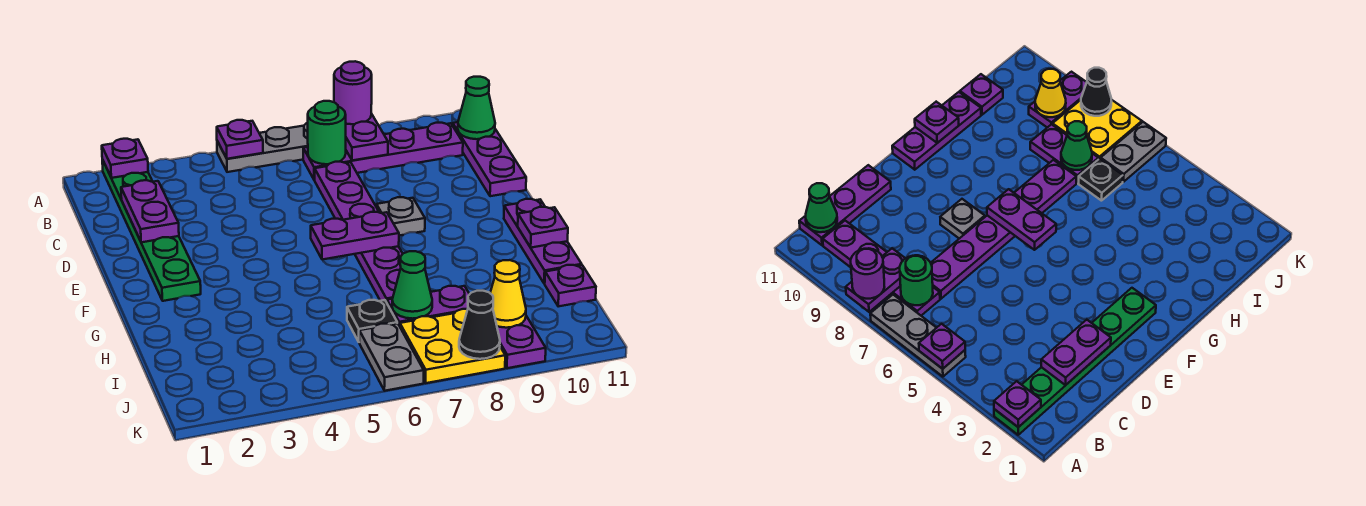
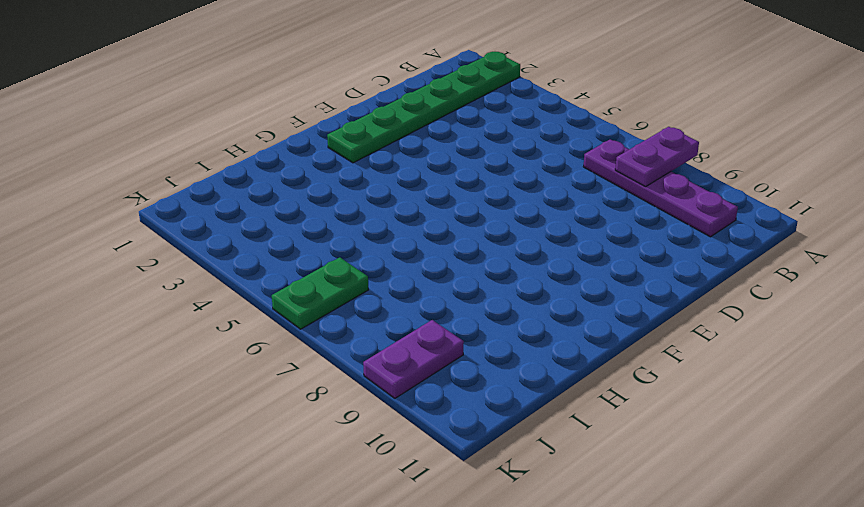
green plate J6:K6 level 1 -> grey plate J6:K6 level 1
none -> grey plate A5:A7 level 1
none -> purple plate B11:D11 level 1
none -> purple plate C7:H7 level 1

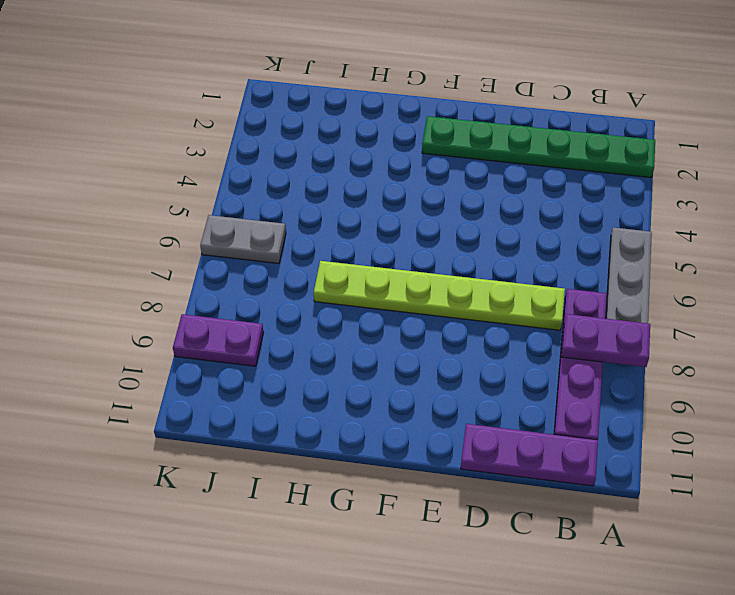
lime plate C7:H7 level 1 -> purple plate C7:H7 level 1
none -> grey plate E8 level 1
none -> purple plate F11:H11 level 1
none -> black plate I6 level 1

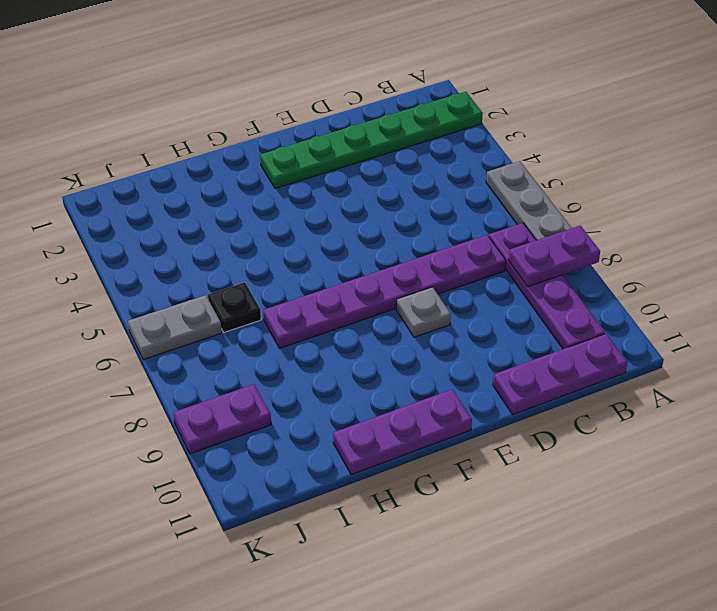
none -> purple plate I7:I8 level 1
none -> purple plate I11 level 1
none -> yellow plate J7:K8 level 1

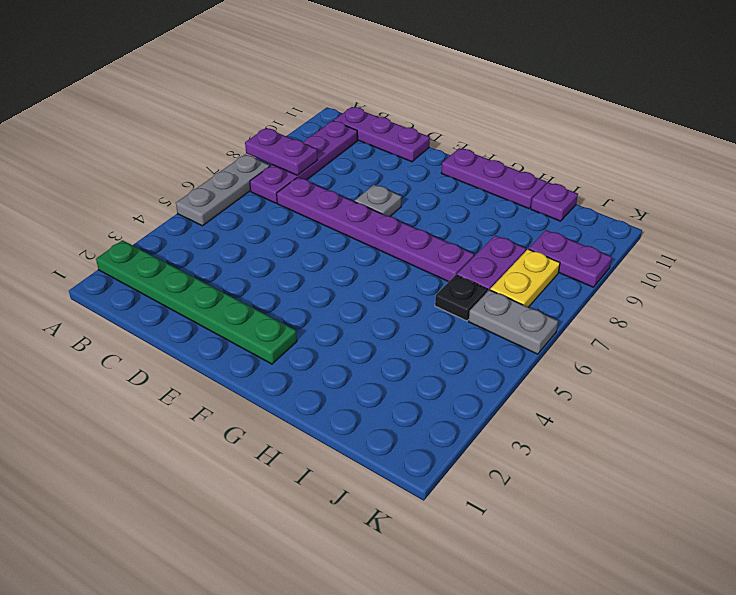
yellow plate J7:J8 level 1 -> yellow plate J7:K8 level 1
none -> purple plate A2 level 2
none -> purple plate A5 level 2
none -> green round brick B7 level 2

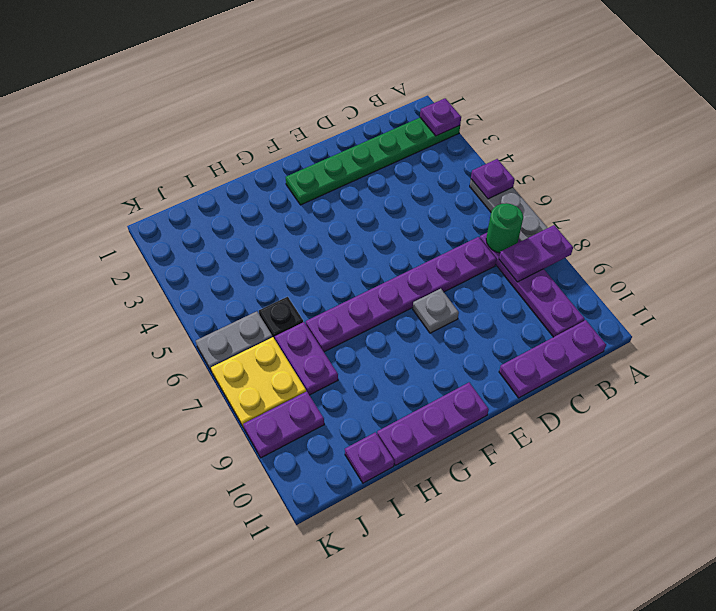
none -> green cone B11 level 2
none -> purple plate C2:D2 level 2
none -> purple plate F6:F7 level 2

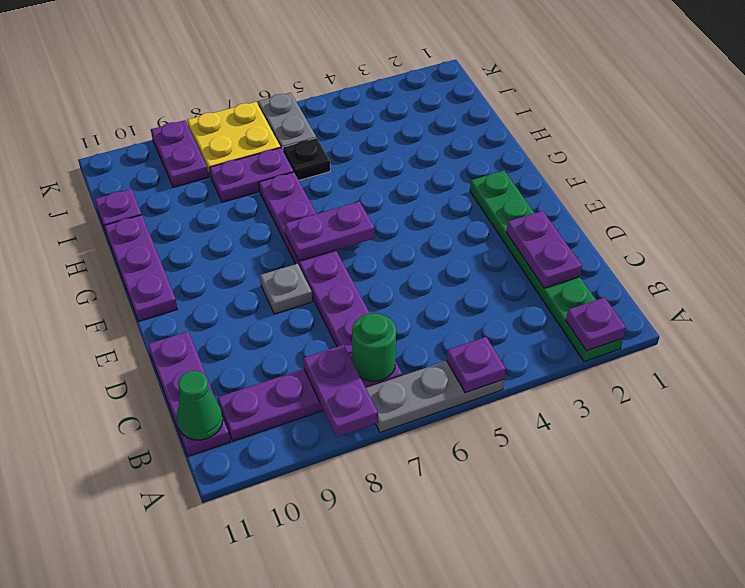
none -> purple plate G11 level 2
none -> green cone I7 level 2
none -> yellow cone J9 level 2

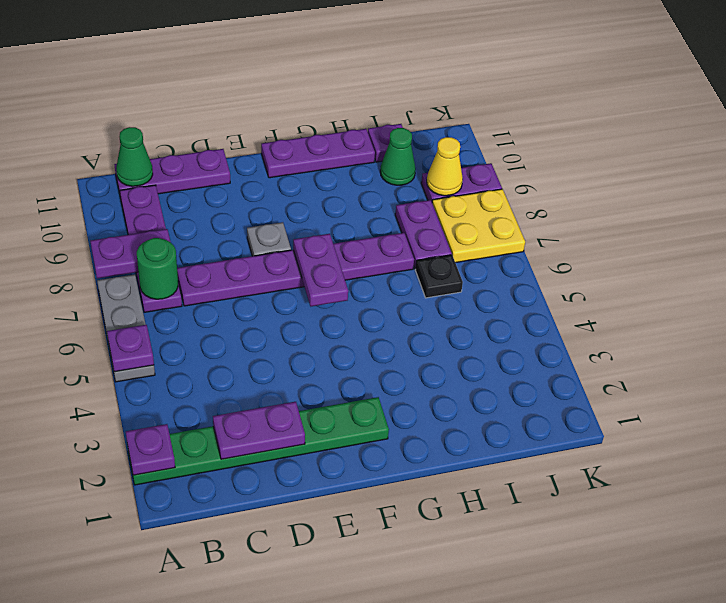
green cone I10 level 1 -> green cone I7 level 2
none -> grey plate J6:K6 level 1
none -> purple plate G11 level 2
none -> black cone K8 level 2

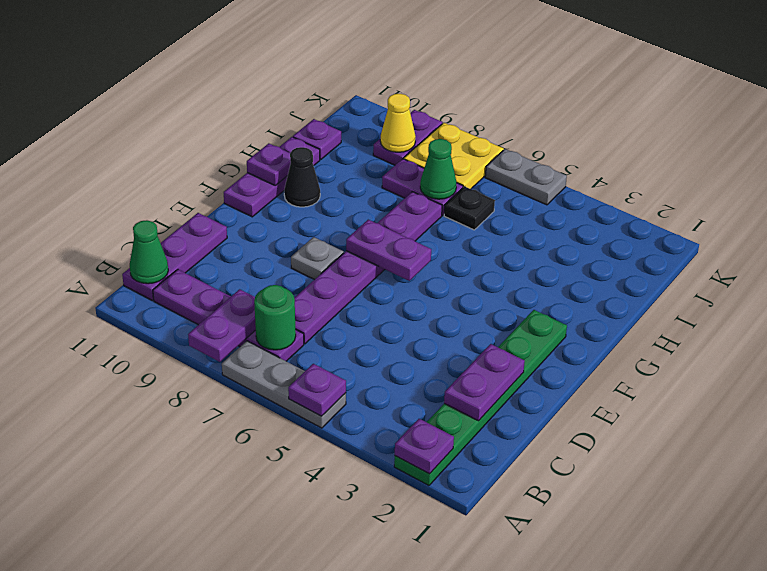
black cone G10 level 1 -> black cone K8 level 2
grey plate K5:K6 level 1 -> grey plate J6:K6 level 1
none -> purple round brick A8 level 3

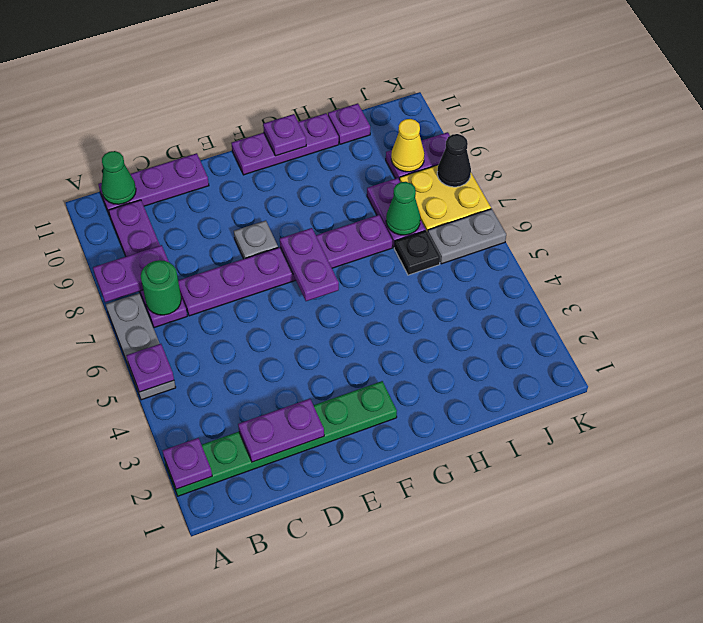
none -> purple round brick A8 level 3

